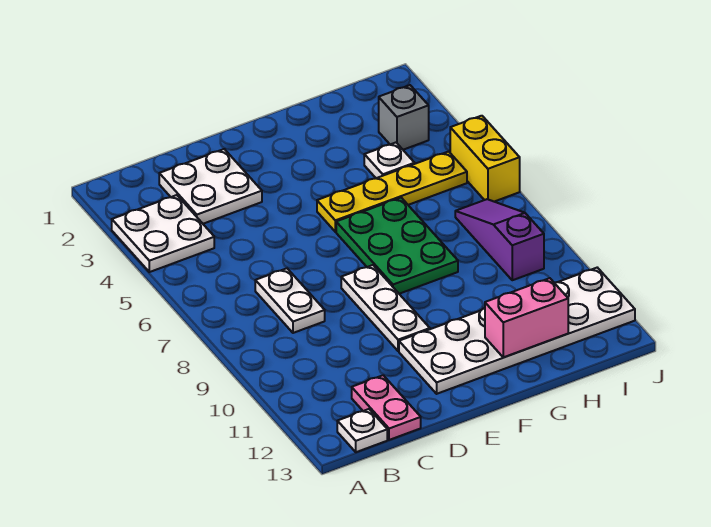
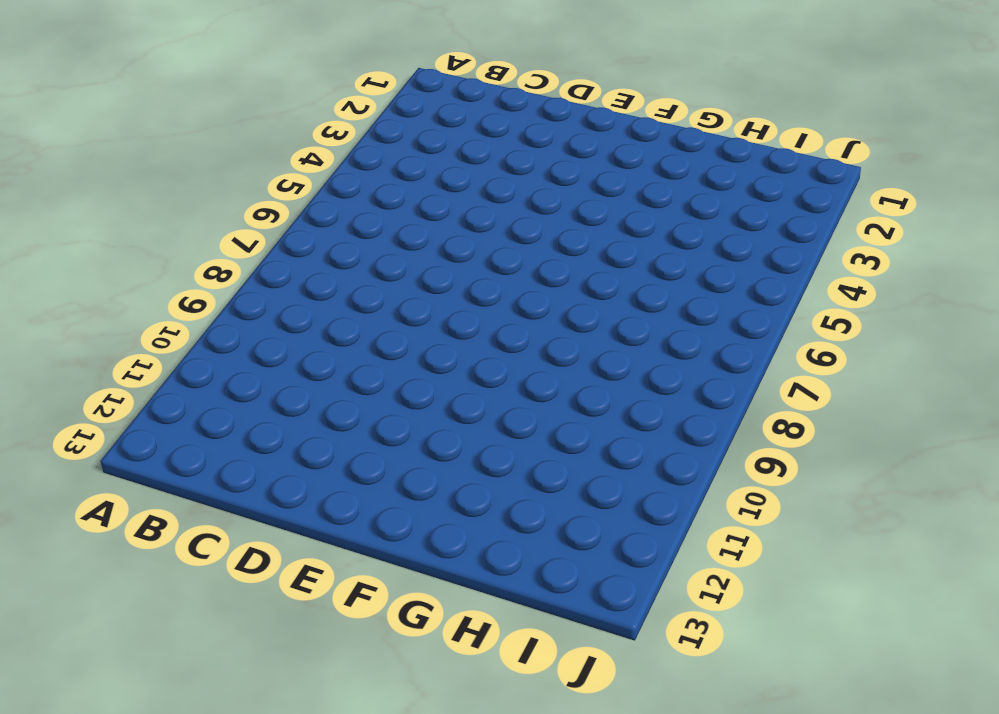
none -> white plate A3:B4 level 1
none -> white plate B13 level 1
none -> white plate C2:D3 level 1

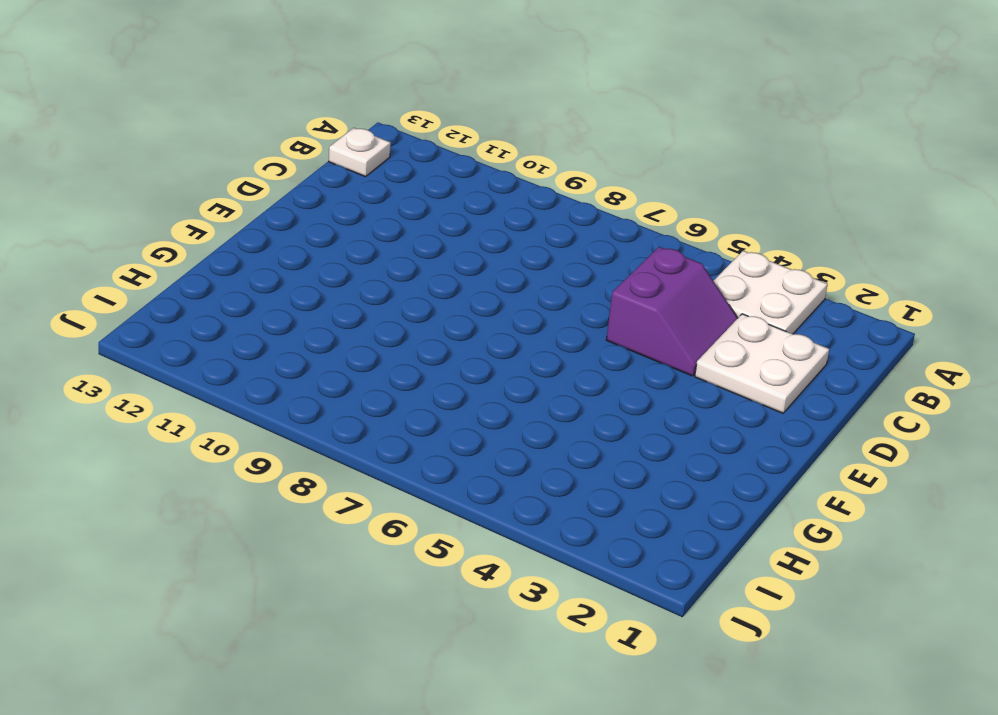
purple slope C4:D5 level 1 top 5 -> none
none -> white plate C7:C8 level 1
none -> pink plate C12:C13 level 1
none -> white plate E8:E10 level 1

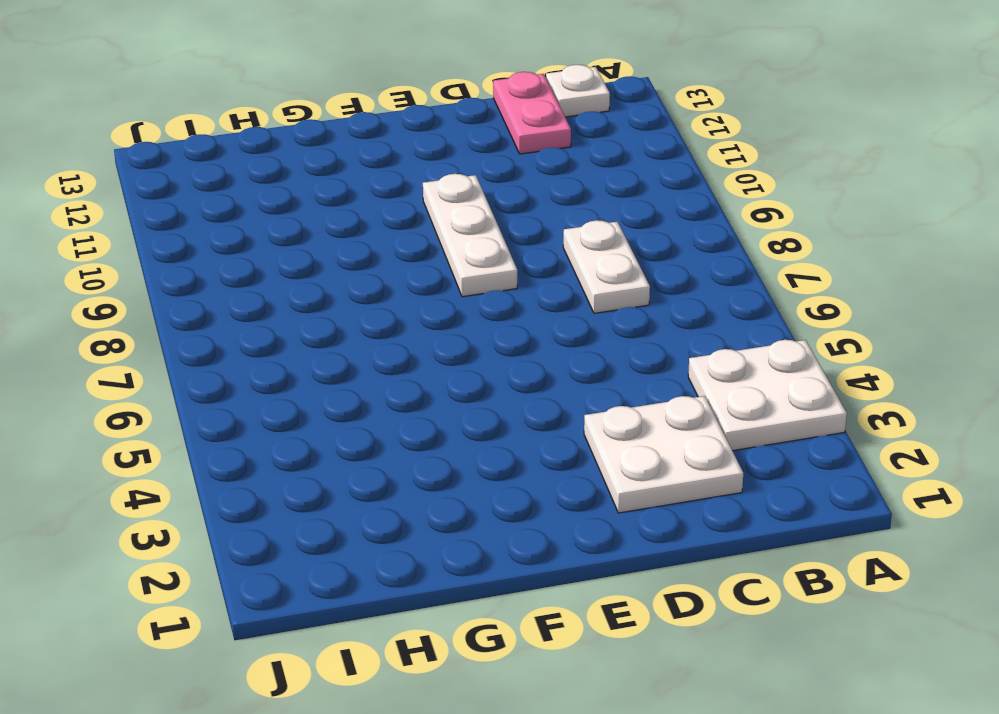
none -> white plate E11:J12 level 1
none -> yellow plate F5:I5 level 1
none -> green plate F6:G8 level 1

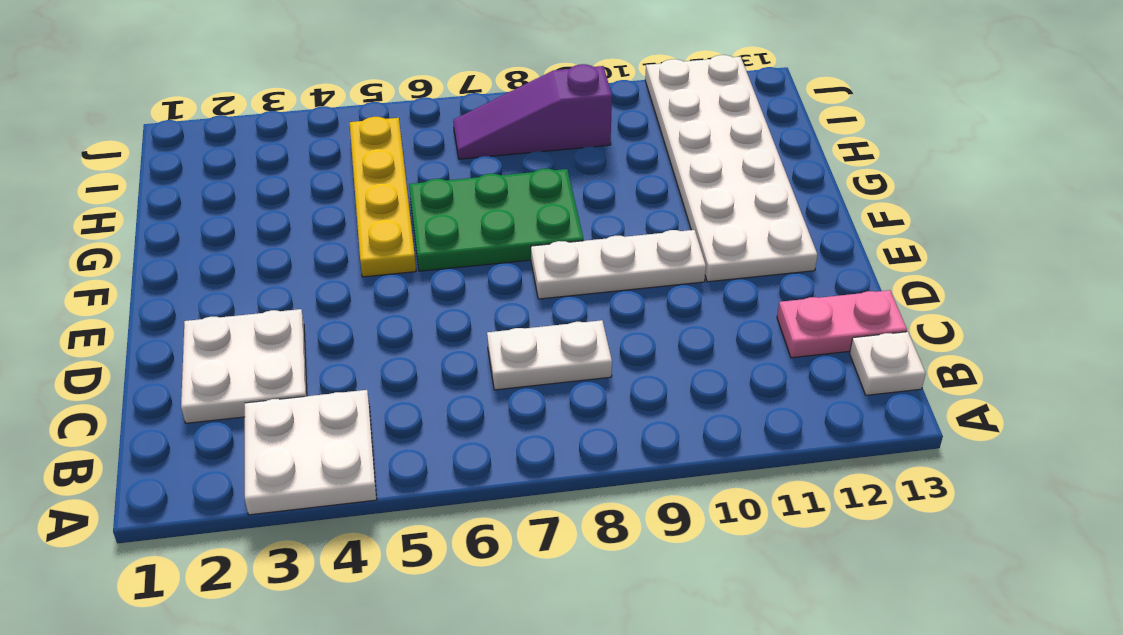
none -> white plate H4 level 1
none -> grey brick I3 level 1
none -> yellow brick J5:J6 level 1

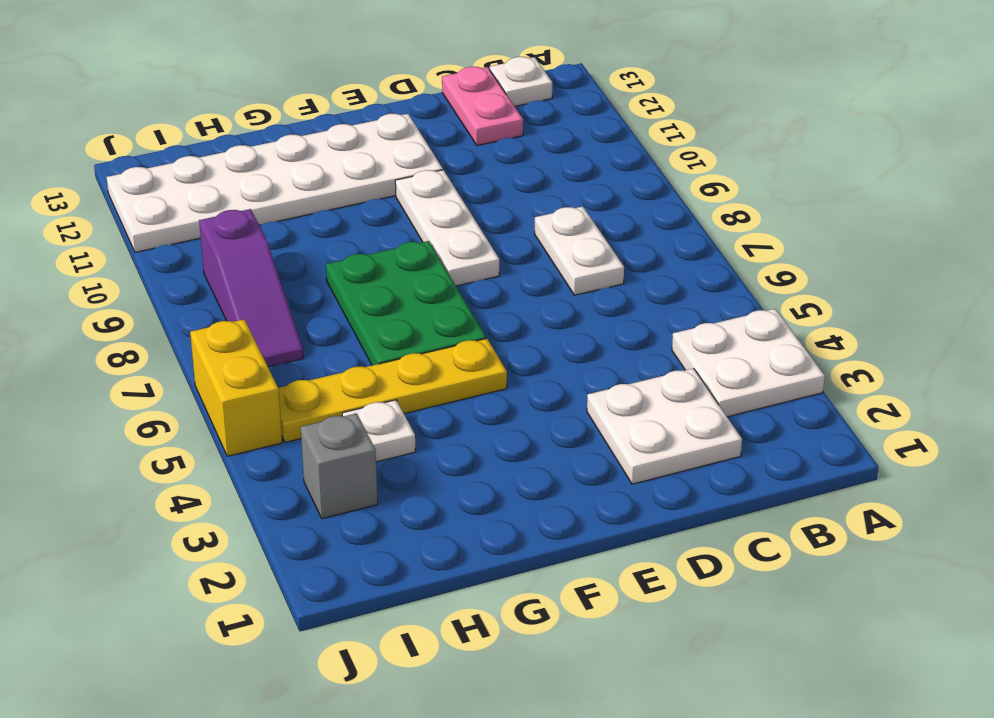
none -> pink brick G12:H12 level 2

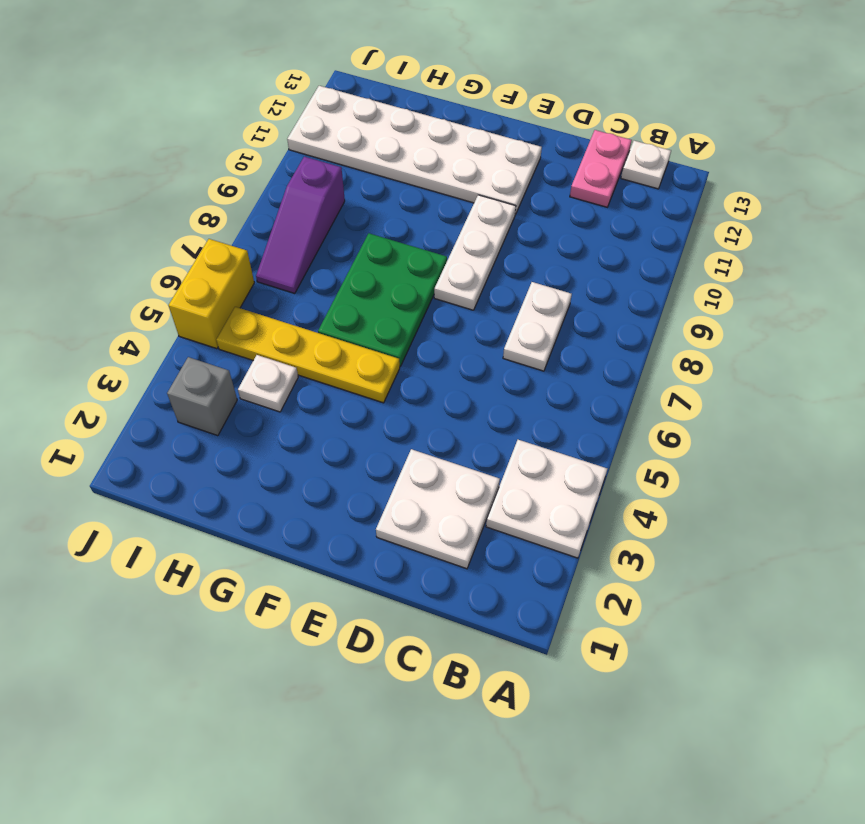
none -> pink brick G12:H12 level 2

